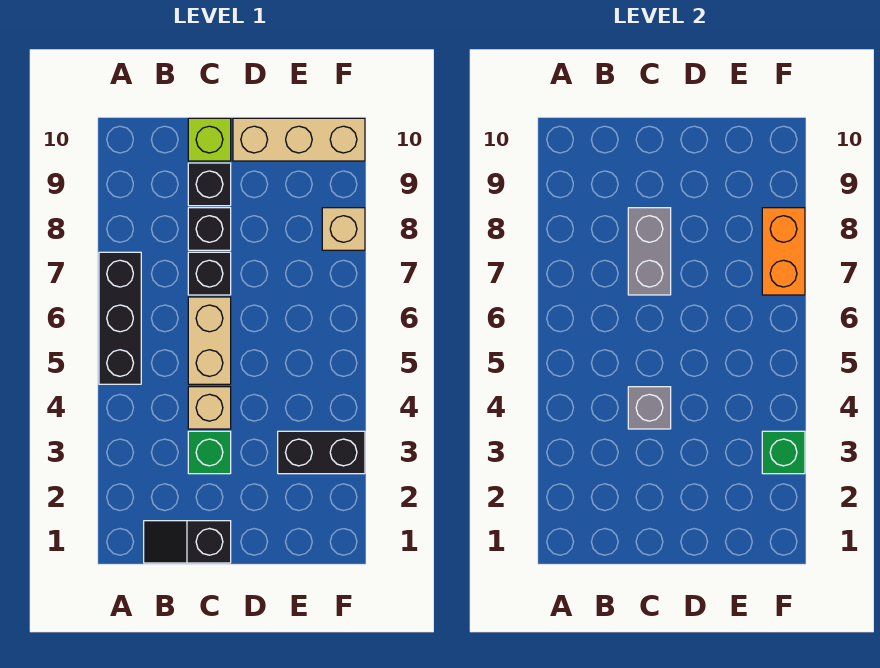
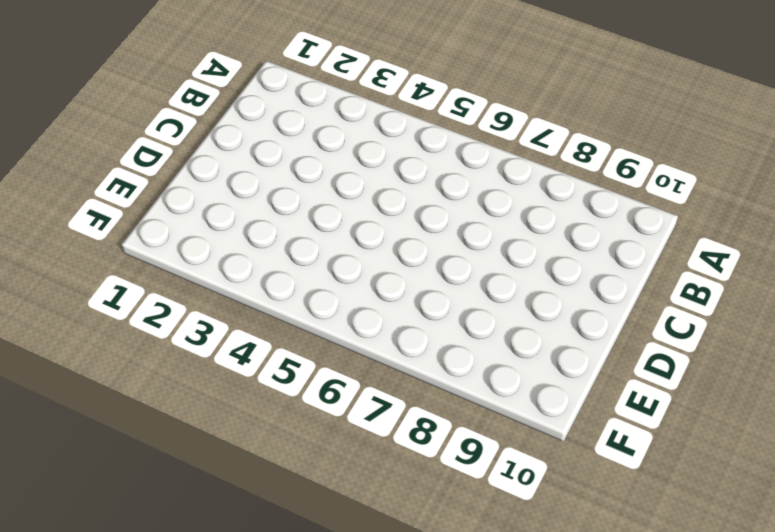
none -> black brick A5:A7 level 1
none -> black slope B1:C1 level 1 top C
none -> green brick C3 level 1

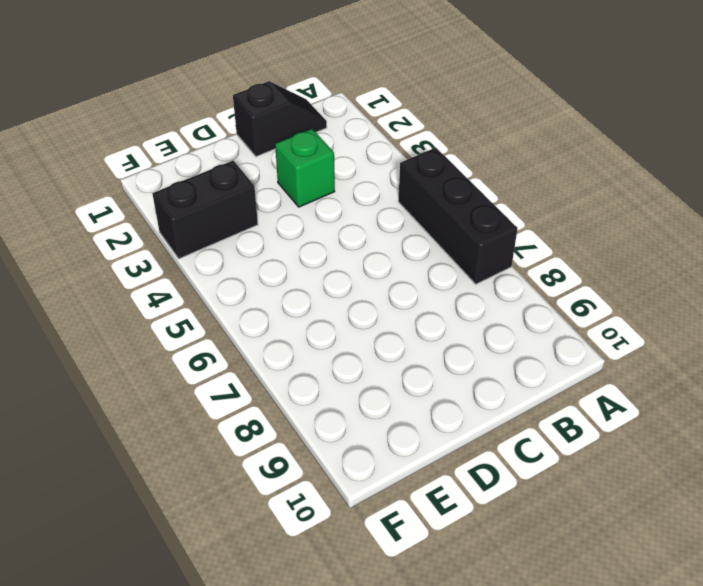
none -> tan brick C4 level 1
none -> tan brick C5:C6 level 1
none -> black brick C7 level 1

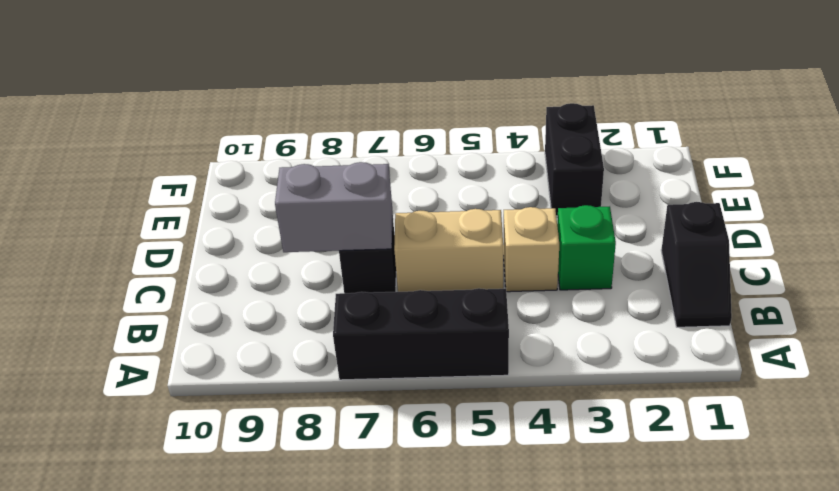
none -> black brick C8 level 1
none -> black brick C9 level 1
none -> lime brick C10 level 1

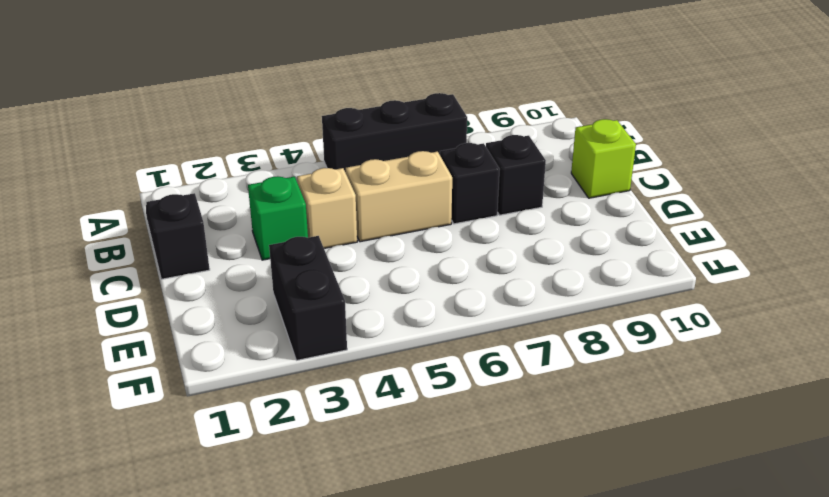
none -> black brick C9 level 1
none -> tan brick D10:F10 level 1
none -> tan brick F8 level 1

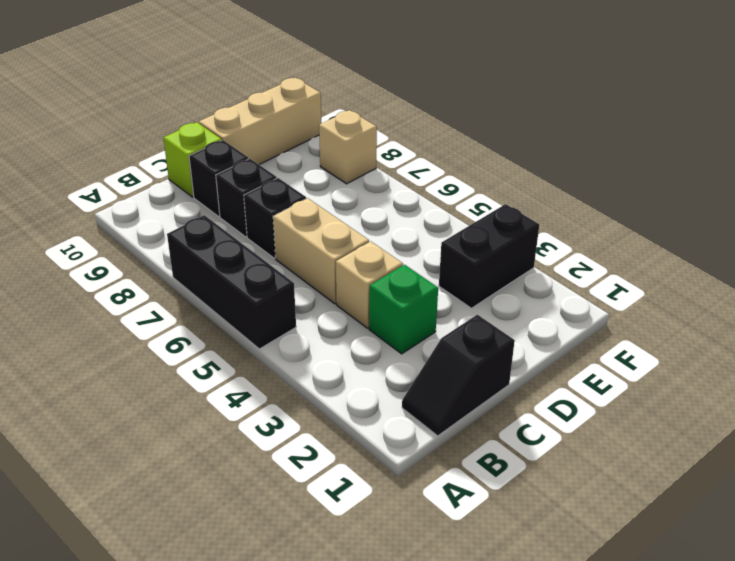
none -> grey brick C4 level 2
none -> grey brick C7:C8 level 2
none -> green brick F3 level 2

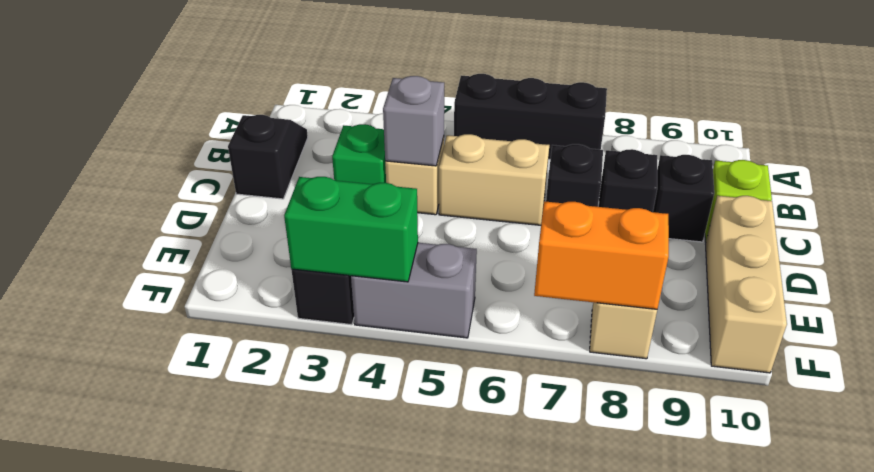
green brick F3:F4 level 2 -> green brick F3 level 2
grey brick F4:F5 level 1 -> grey brick C7:C8 level 2

